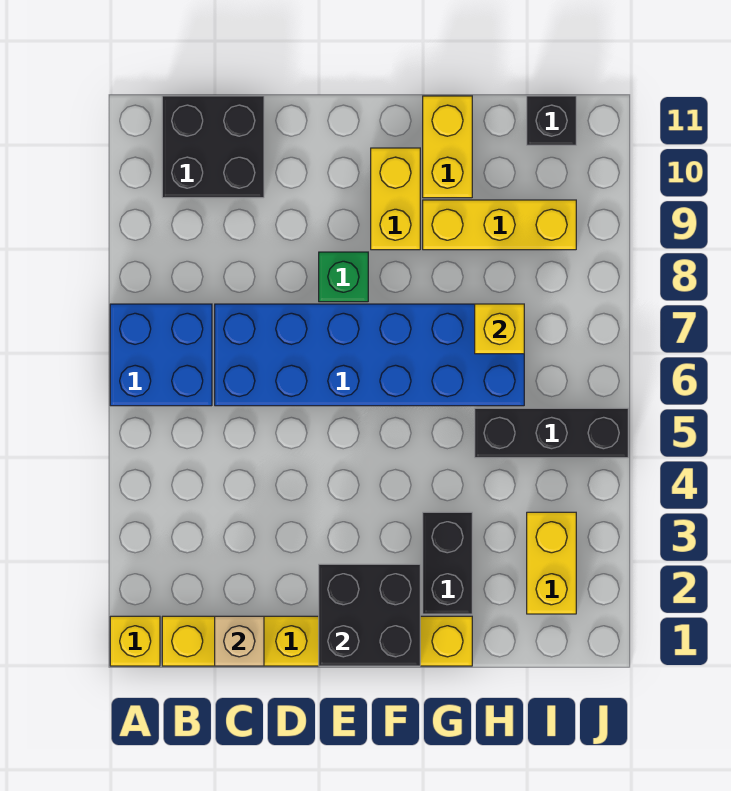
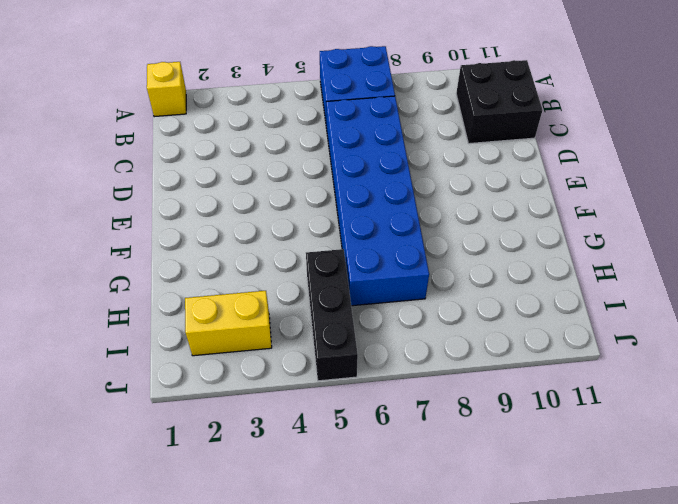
none -> yellow brick B1:G1 level 1
none -> green brick E8 level 1
none -> yellow brick F9:F10 level 1

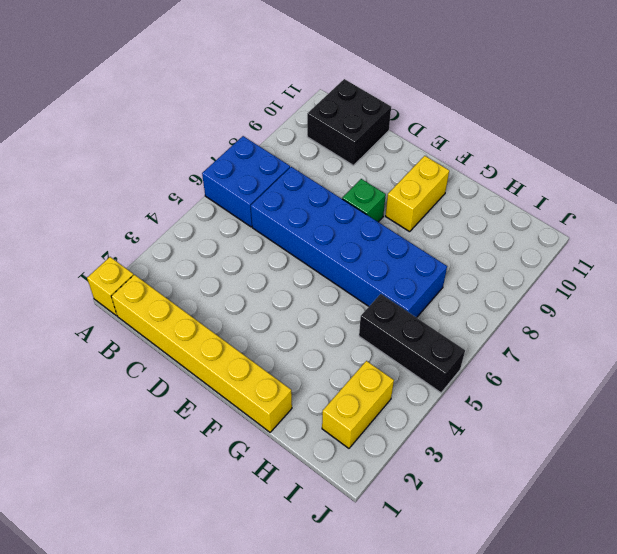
none -> black brick G2:G3 level 1
none -> yellow brick G9:I9 level 1
none -> yellow brick G10:G11 level 1

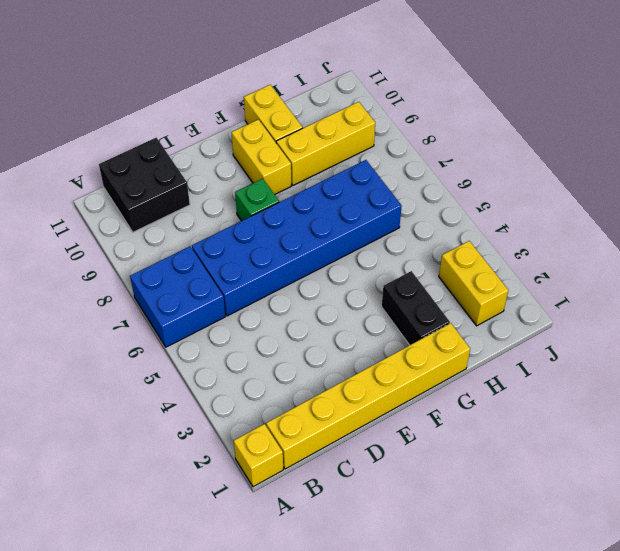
none -> black brick H5:J5 level 1
none -> black brick I11 level 1
none -> tan brick C1 level 2

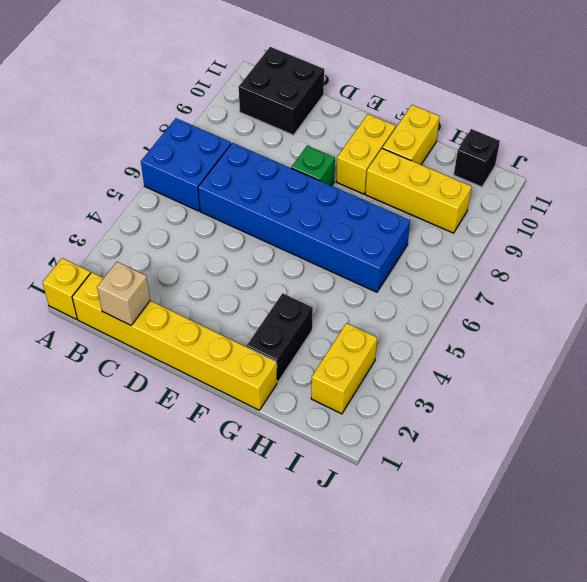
none -> black brick H5:J5 level 1
none -> black brick E1:F2 level 2
none -> yellow brick H7 level 2

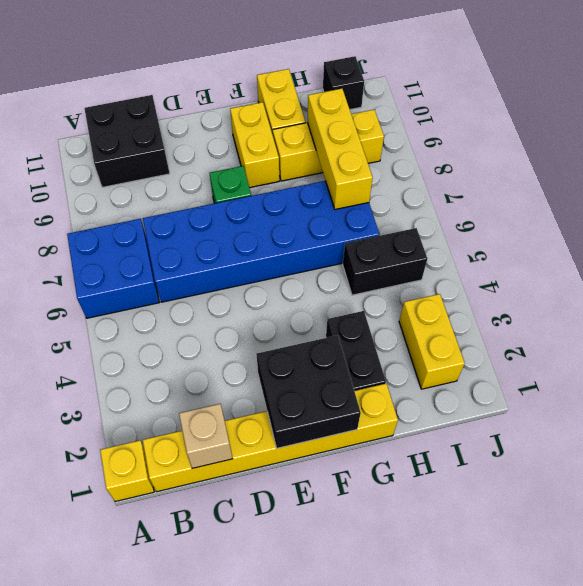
black brick H5:I5 level 1 -> black brick H5:J5 level 1
yellow brick H7:H9 level 2 -> yellow brick H7 level 2

